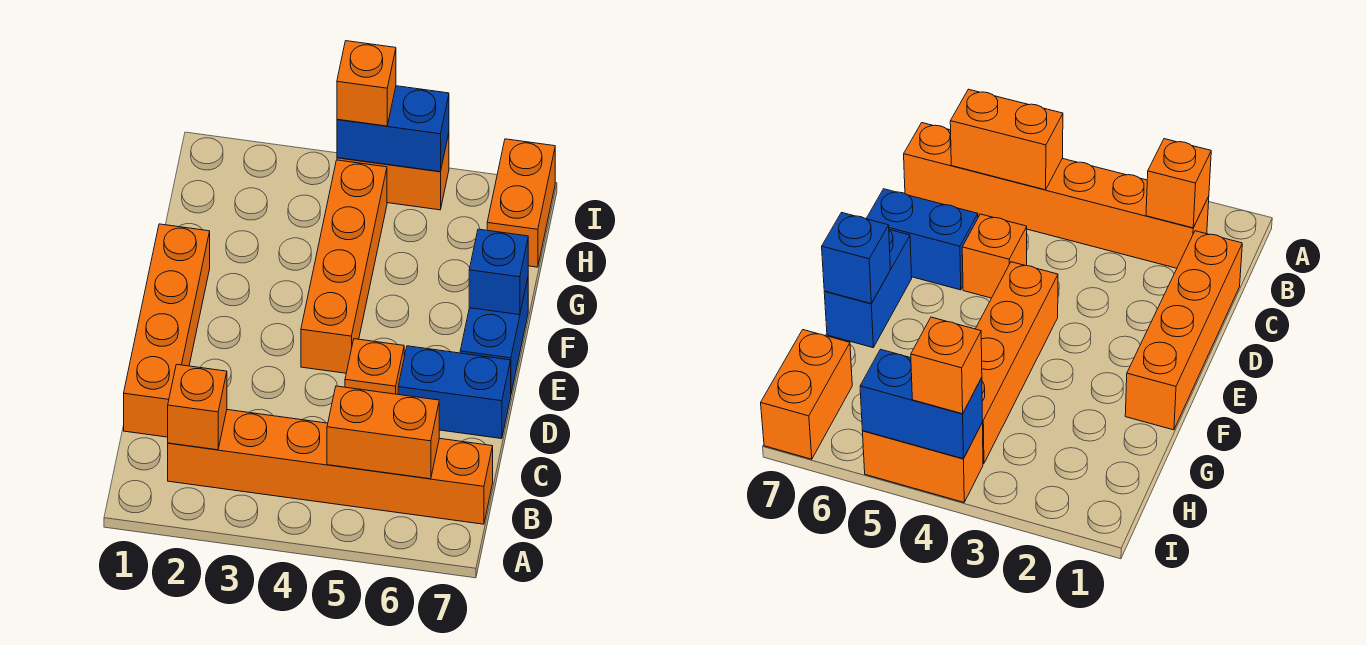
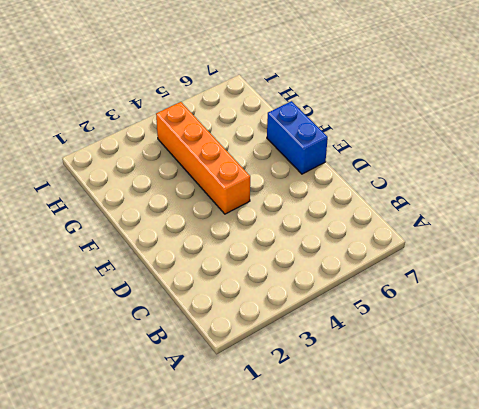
none -> orange brick B2:B7 level 1
none -> orange brick C1:F1 level 1
none -> orange brick D5 level 1

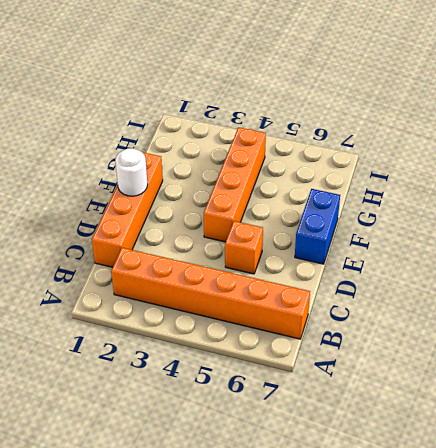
white round brick E1 level 2 -> none
none -> blue brick D6:D7 level 1
none -> orange brick H7:I7 level 1
none -> orange brick I4:I5 level 1

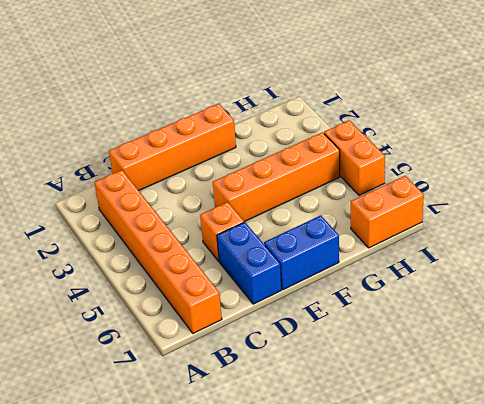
none -> orange brick B2 level 2
none -> orange brick B5:B6 level 2
none -> blue brick F7 level 2

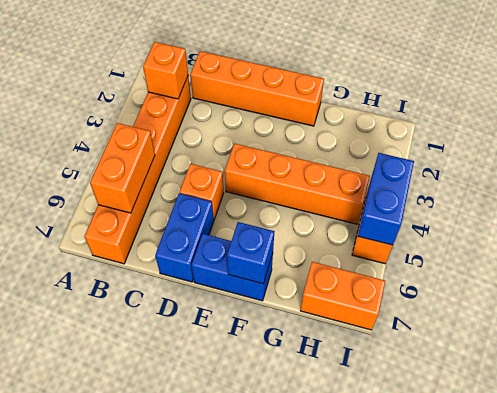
none -> orange brick I4 level 3

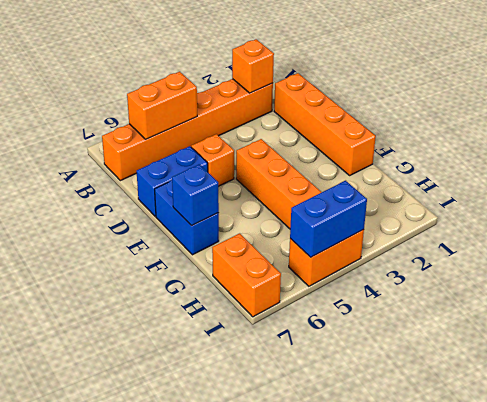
none -> orange brick I4 level 3

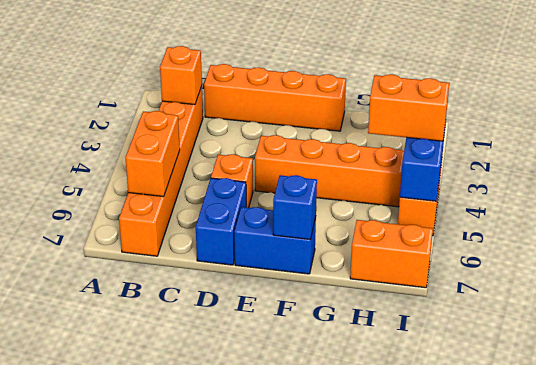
orange brick H4:I4 level 3 -> orange brick I4 level 3

